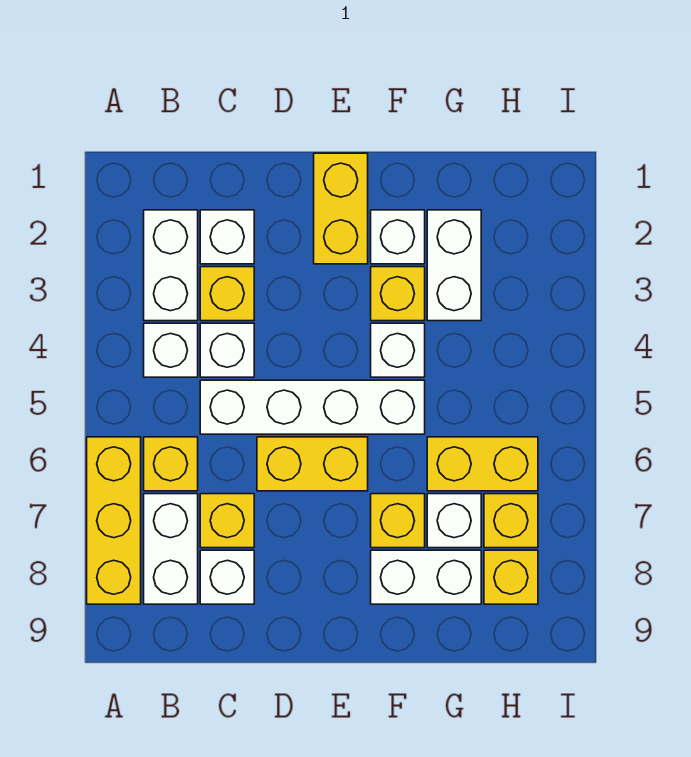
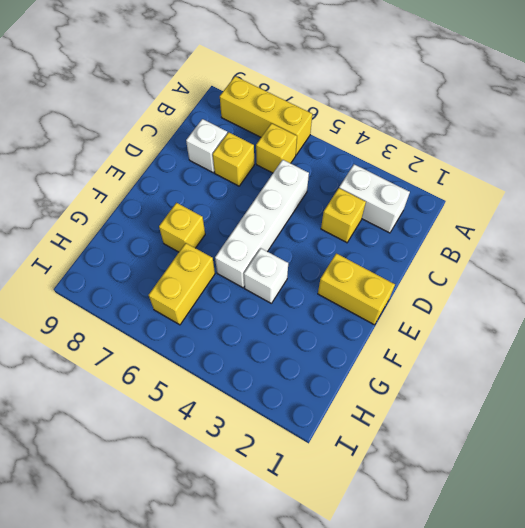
none -> white brick B4 level 1
none -> white brick B7:B8 level 1
none -> white brick C2 level 1

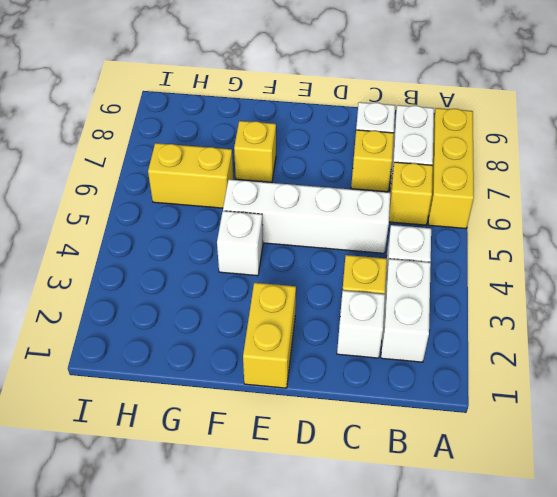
none -> white brick C4 level 1
none -> yellow brick D6:E6 level 1
none -> white brick F2 level 1

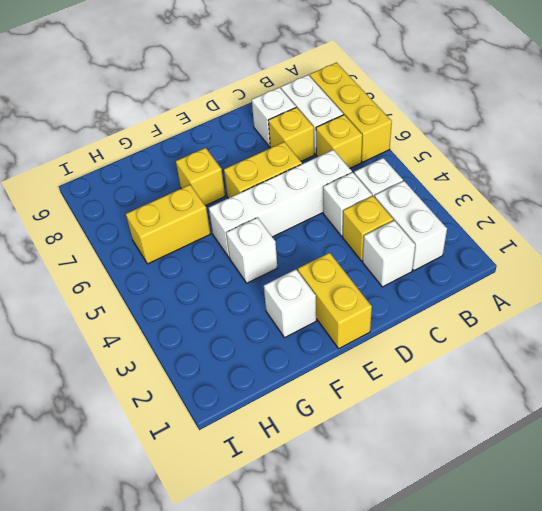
none -> yellow brick F3 level 1
none -> white brick F8:G8 level 1
none -> white brick G2:G3 level 1

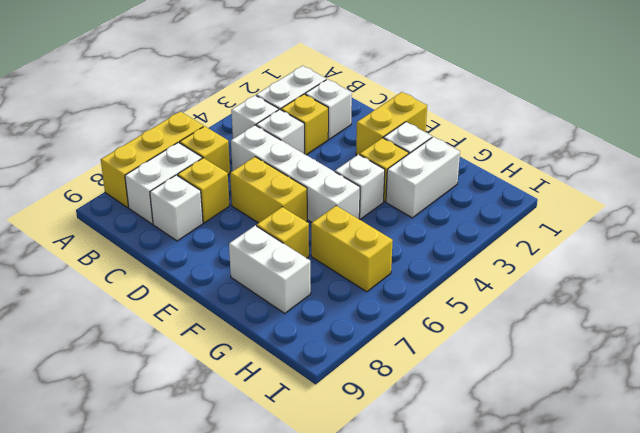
none -> white brick G7 level 1
none -> yellow brick H7 level 1
none -> yellow brick H8 level 1

